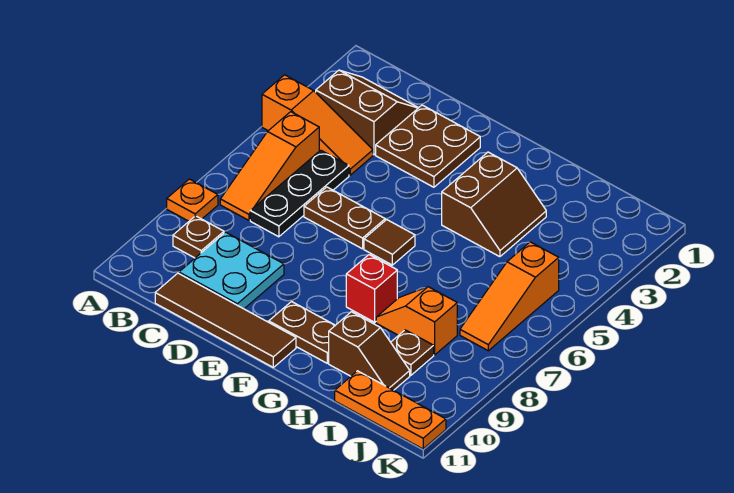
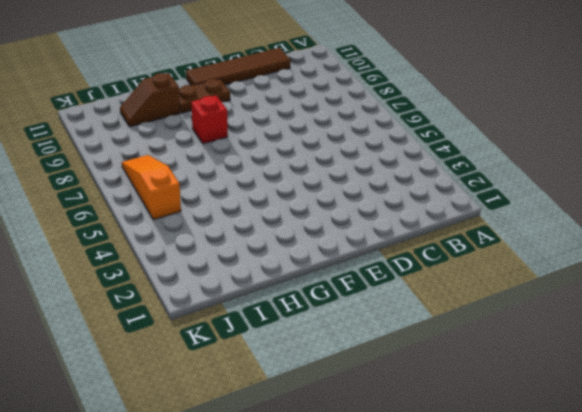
none -> orange slope A4:C4 level 1 top A
none -> orange plate A8 level 1
none -> brown slope B2:C3 level 1 top 3

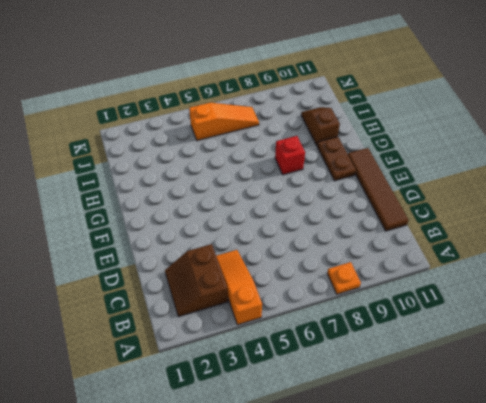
none -> orange slope B5:B7 level 1 top 5
none -> brown plate B9 level 1
none -> black plate C5:C7 level 1

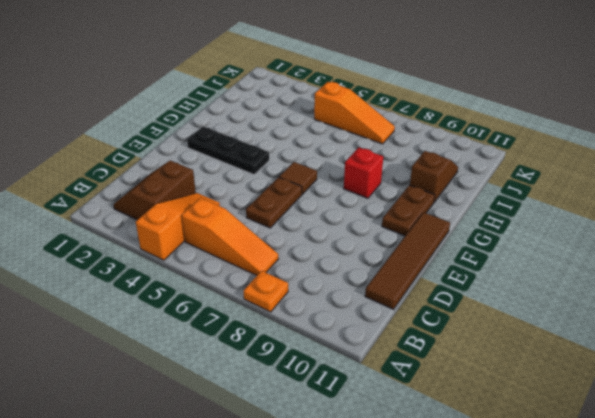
black plate F2:F4 level 1 -> black plate C5:C7 level 1
none -> brown plate B9 level 1
none -> cyan plate C9:D10 level 1
none -> brown plate D2:E3 level 1

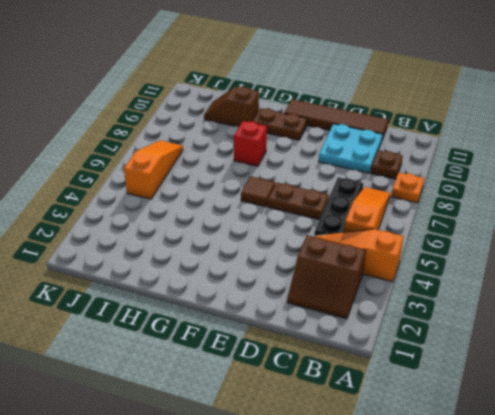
none -> brown plate D2:E3 level 1
none -> brown slope G3:H4 level 1 top G
none -> orange slope H8:I8 level 1 top I

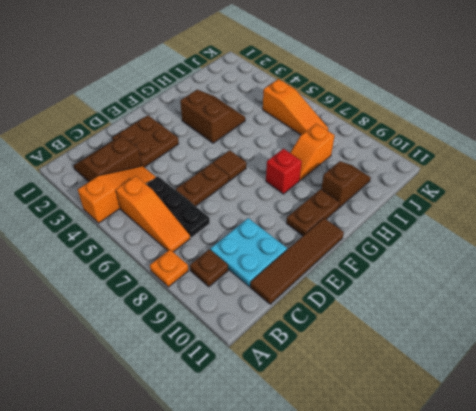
none -> brown plate I9 level 1
none -> orange plate I11:K11 level 1

